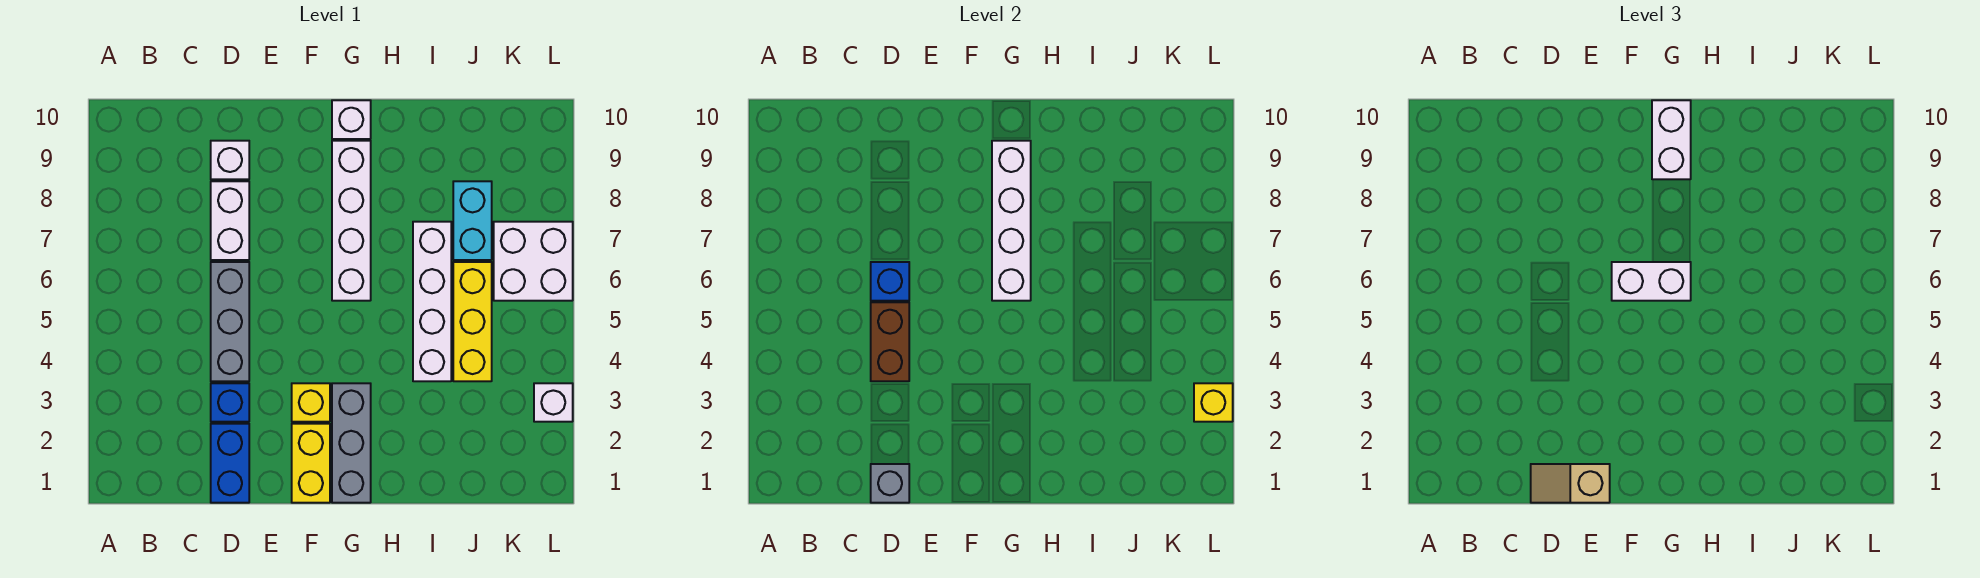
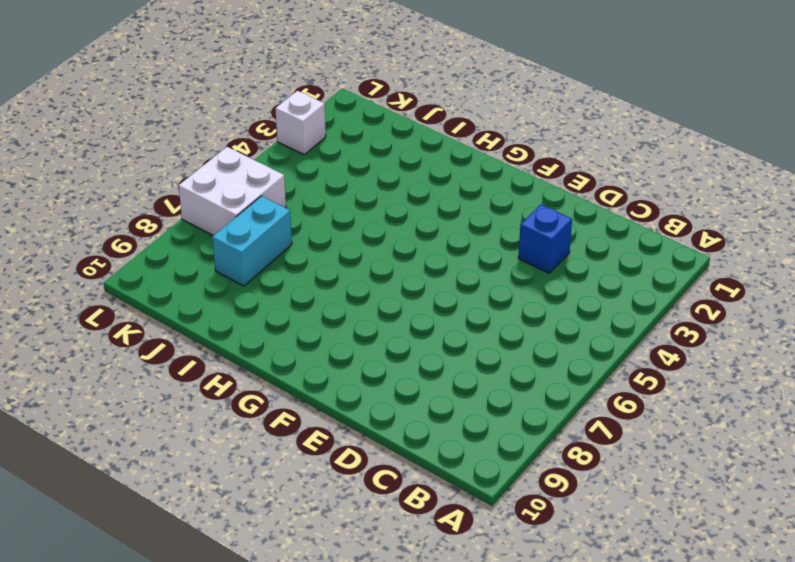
none -> blue brick D1:D2 level 1
none -> grey brick D4:D6 level 1
none -> white brick D7:D8 level 1

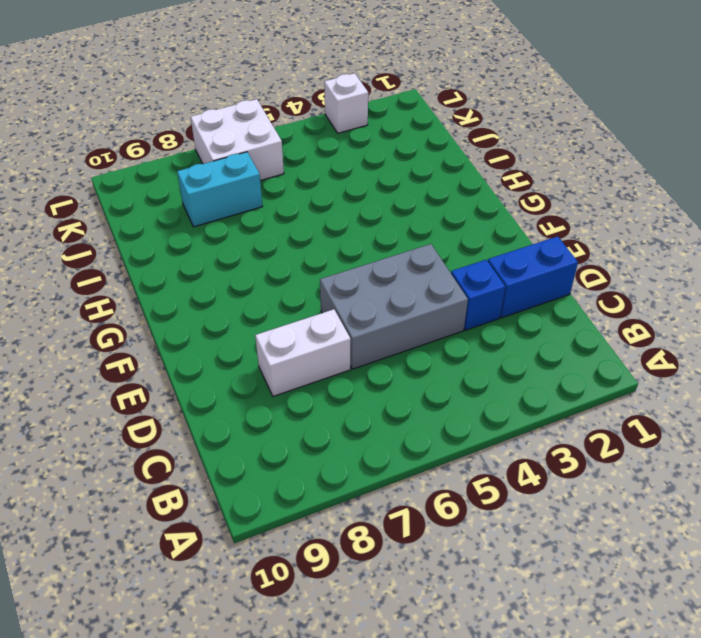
grey brick D4:E6 level 1 -> grey brick D4:D6 level 1
none -> white brick D9 level 1
none -> yellow brick F1:F2 level 1
none -> yellow brick F3 level 1

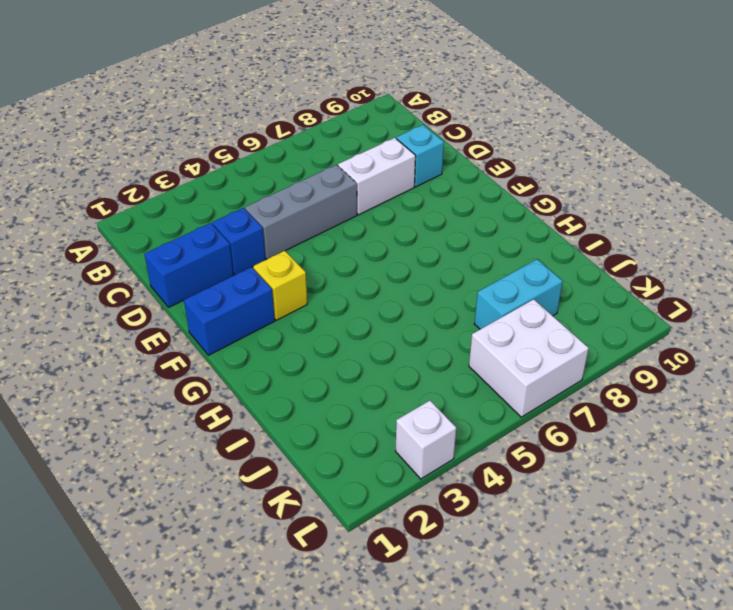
cyan brick D9 level 1 -> white brick D9 level 1
blue brick F1:F2 level 1 -> yellow brick F1:F2 level 1
none -> grey brick G1:G3 level 1
none -> white brick G6:G9 level 1
none -> white brick G10 level 1

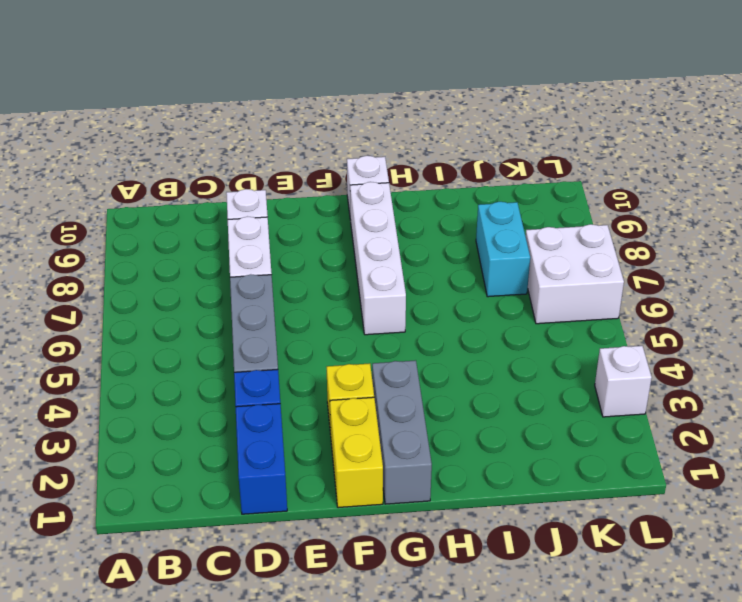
none -> white brick I4:I7 level 1
none -> yellow brick J4:J6 level 1
none -> grey brick D1 level 2

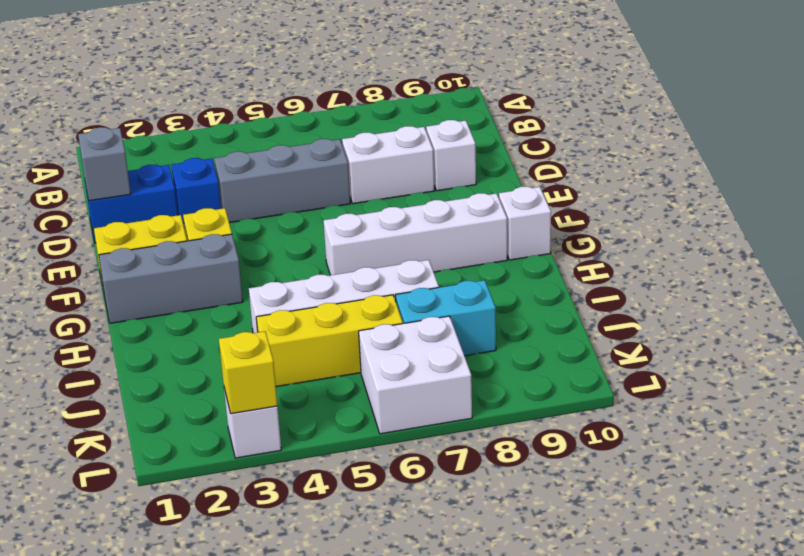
none -> brown brick D4:D5 level 2
none -> blue brick D6 level 2
none -> white brick G6:G9 level 2

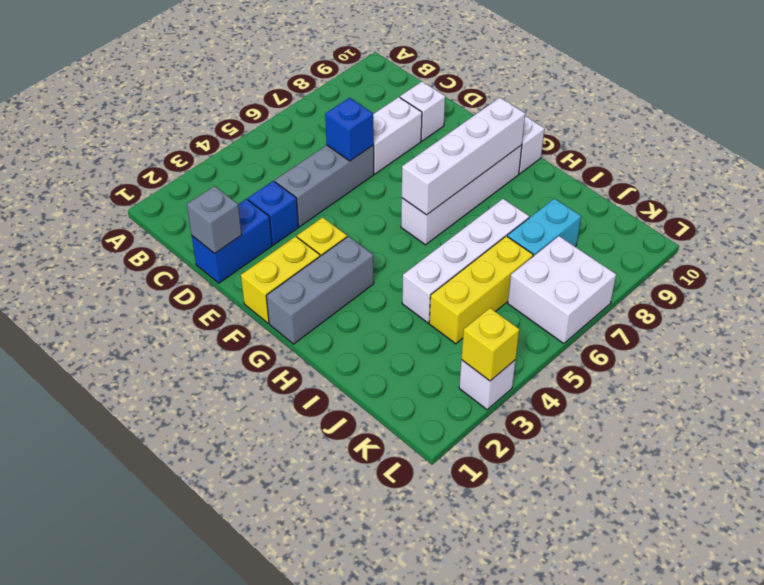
none -> brown brick D4:D5 level 2
none -> tan slope D1:E1 level 3 top E
none -> white brick F6:G6 level 3

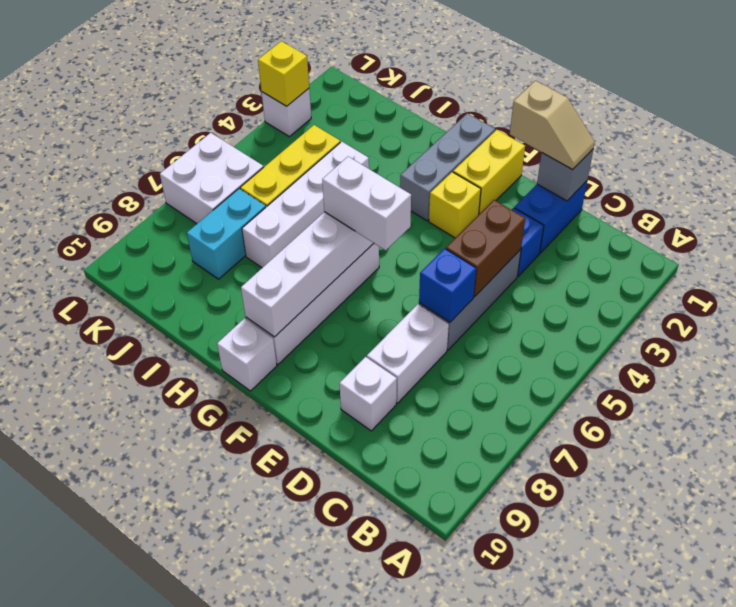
none -> white brick G9:G10 level 3

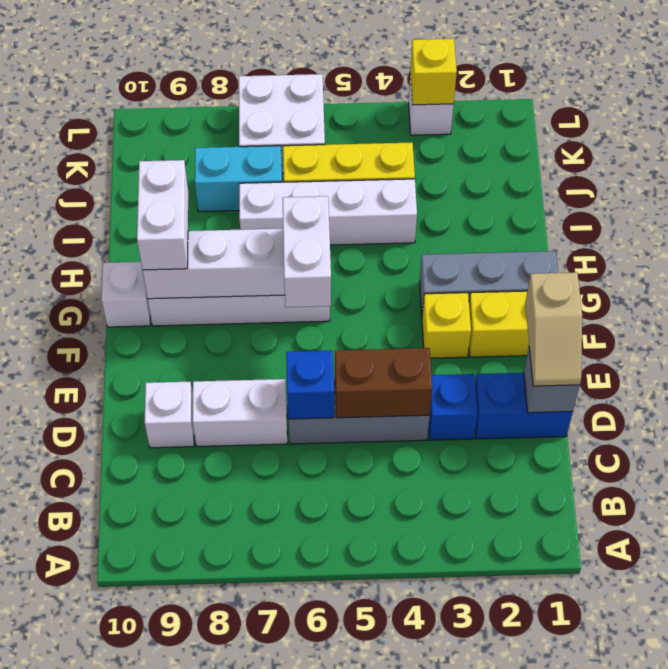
white brick G9:H9 level 3 -> white brick G9:G10 level 3

